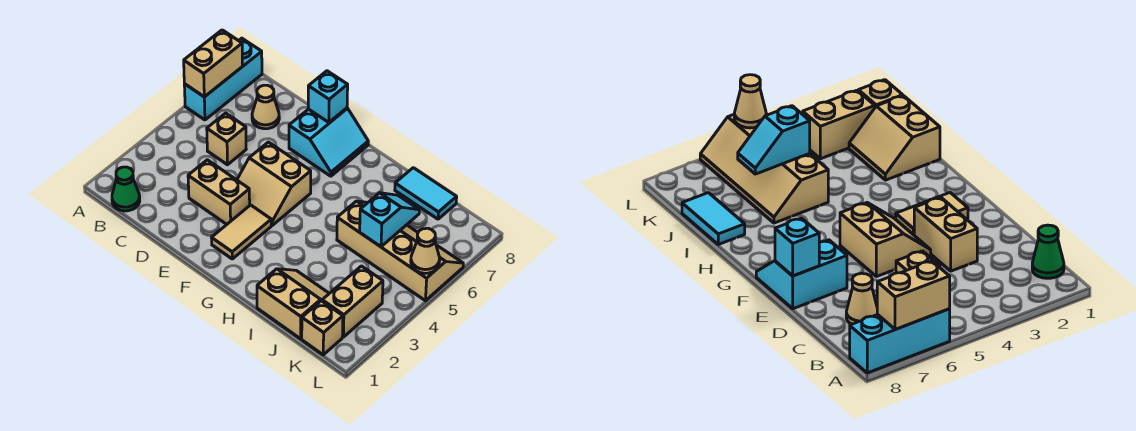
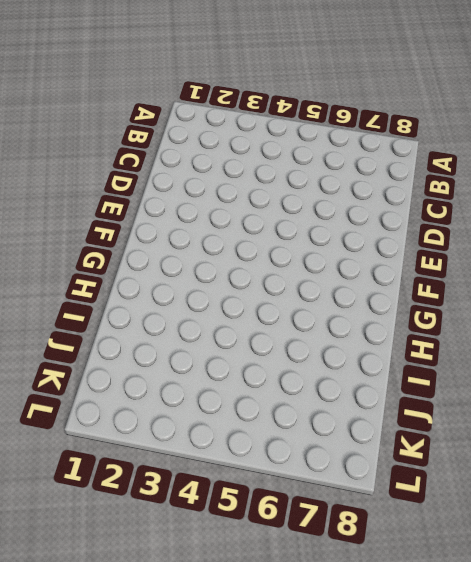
none -> cyan brick A6:A8 level 1
none -> green cone B1 level 1
none -> tan brick C5 level 1

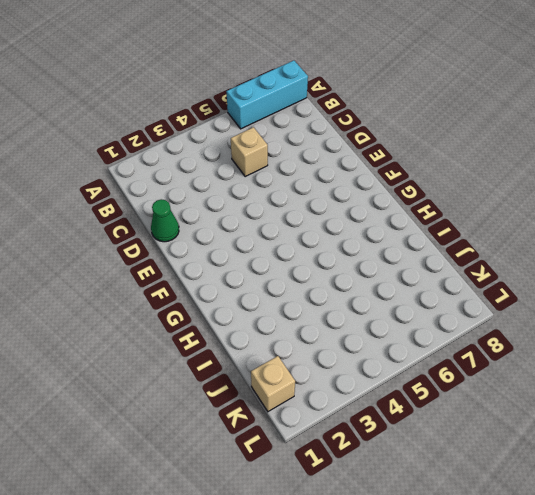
green cone D1 level 1 -> green cone B1 level 1
none -> tan cone C7 level 1
none -> tan brick D3:E3 level 1
none -> tan slope E4:F5 level 1 top 5

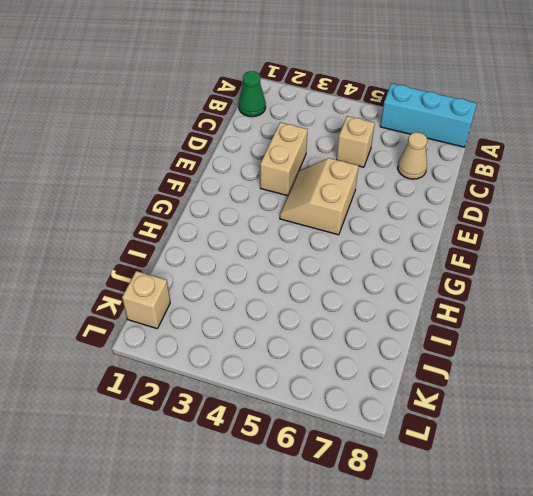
none -> cyan slope E7:F8 level 1 top E
none -> tan tile F2:F3 level 1
none -> tan slope I1:J2 level 1 top 1

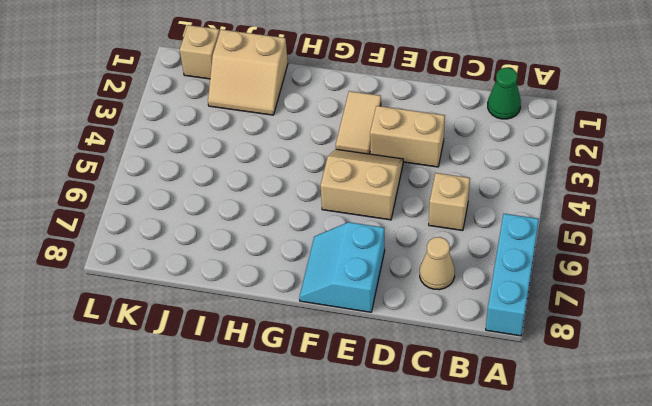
none -> tan slope I5:L6 level 1 top 5
none -> cyan tile I8:J8 level 1
none -> tan brick K2:K3 level 1

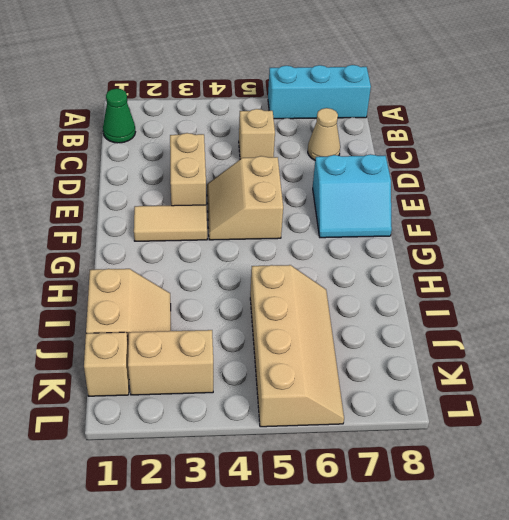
none -> cyan tile I8:J8 level 1
none -> tan brick A6:A7 level 2
none -> cyan brick E8 level 2

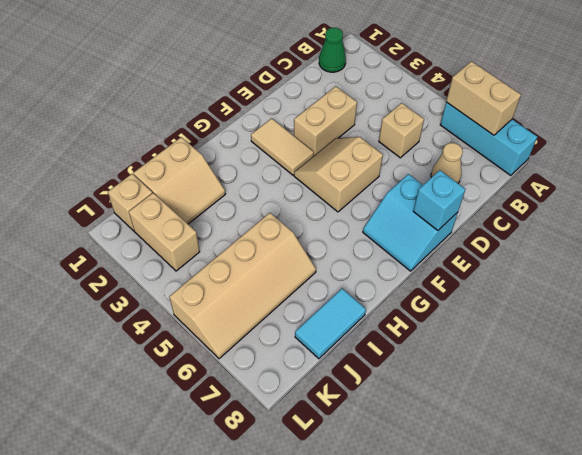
none -> cyan slope J5:J6 level 2 top 5
none -> tan cone L5 level 2

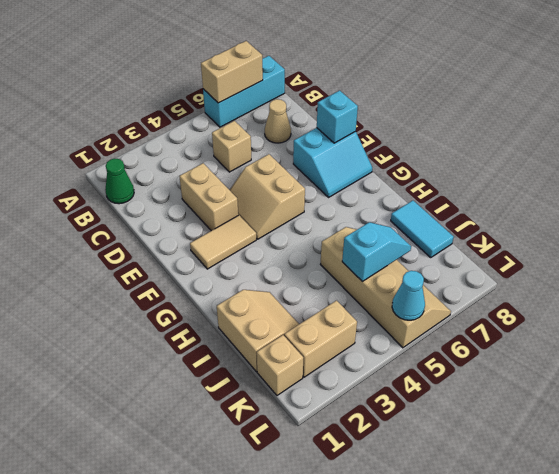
cyan cone L5 level 2 -> tan cone L5 level 2

